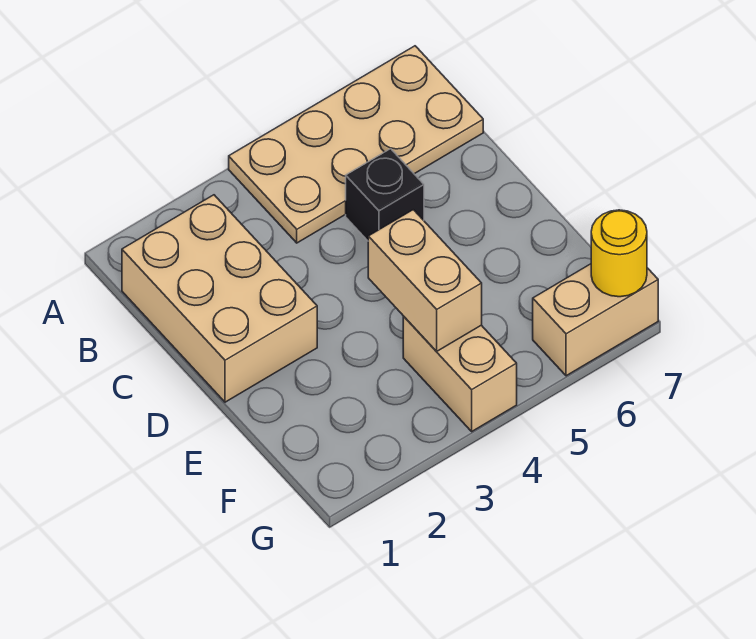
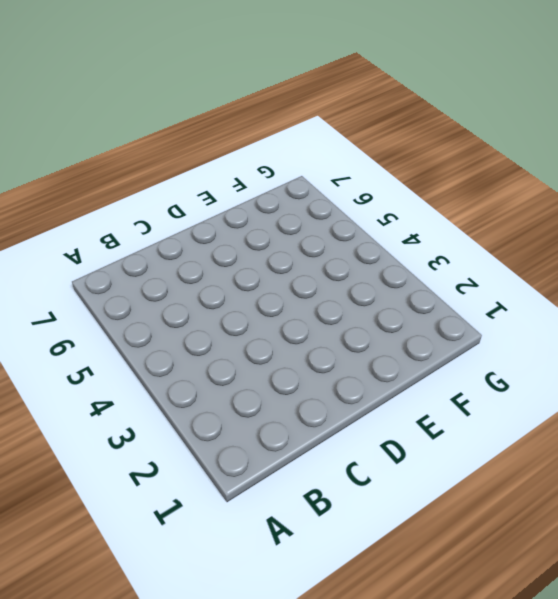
none -> tan plate A4:B7 level 1
none -> tan brick B1:D2 level 1

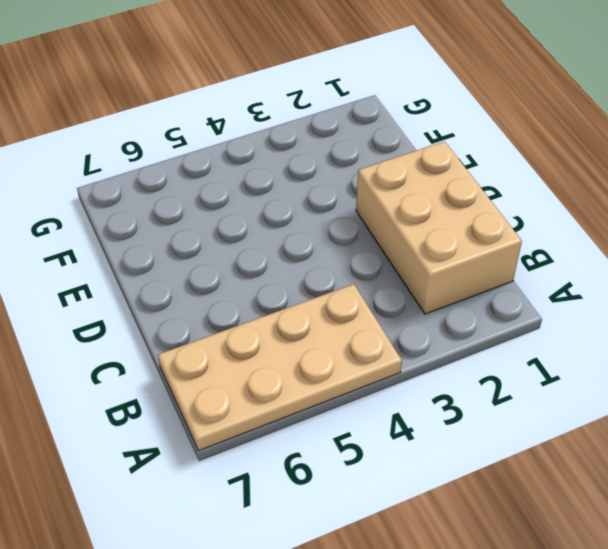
none -> black brick C5 level 1
none -> tan brick F4:G4 level 1

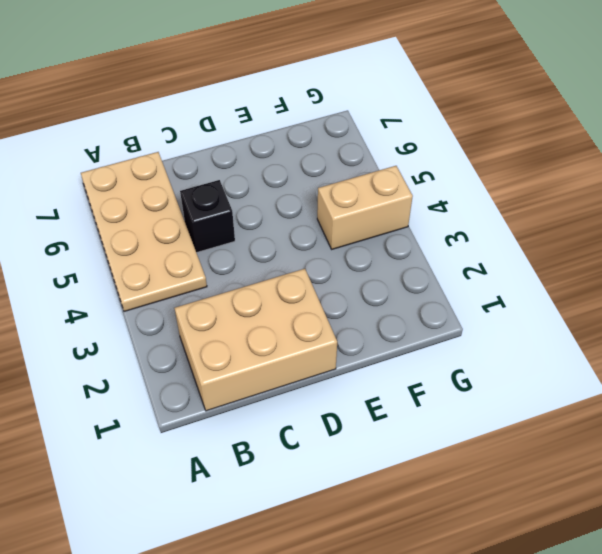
none -> tan brick G6:G7 level 1
none -> tan brick E4:F4 level 2

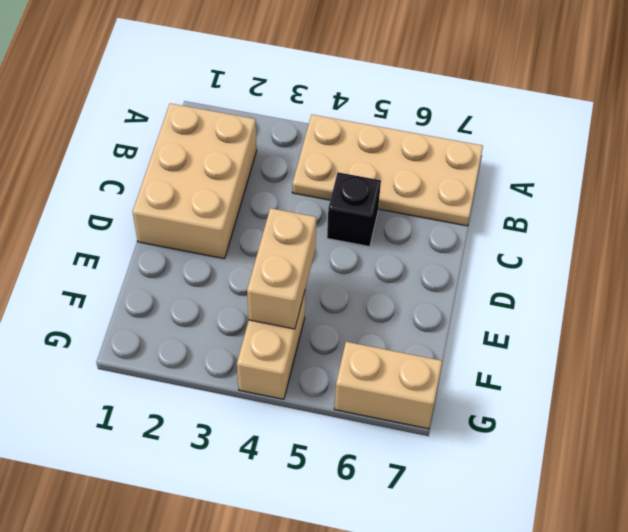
none -> yellow round brick G7 level 2

